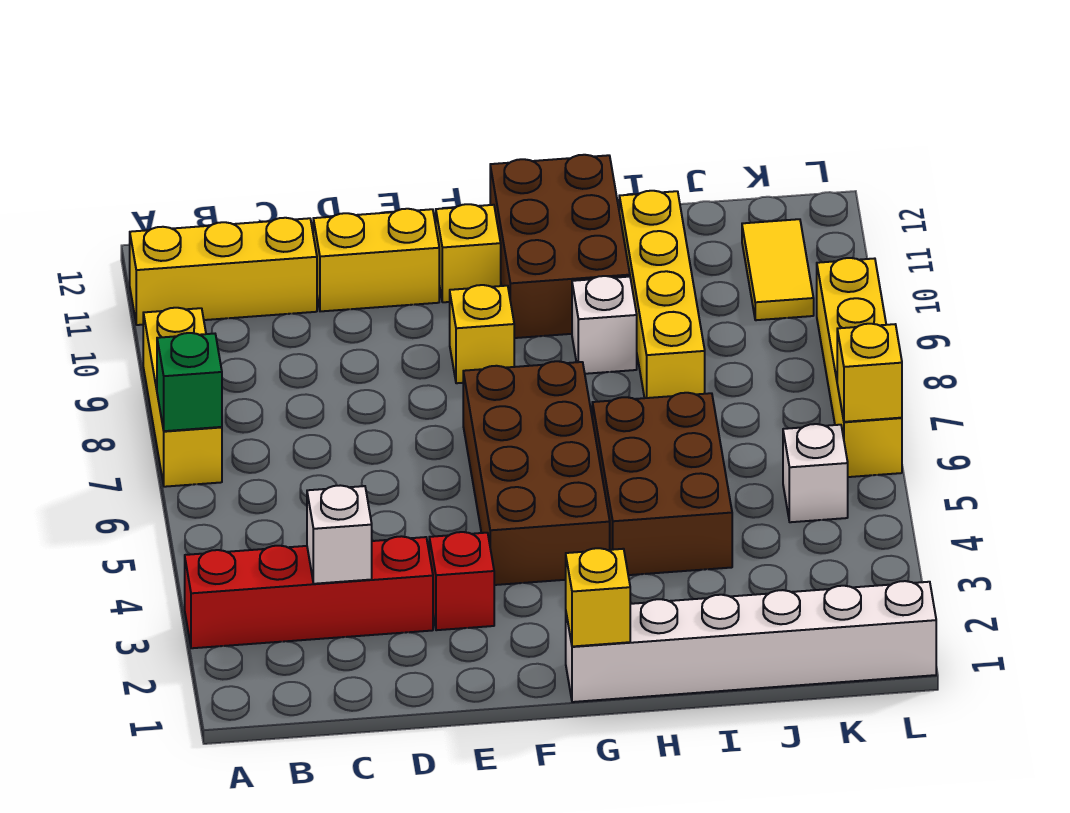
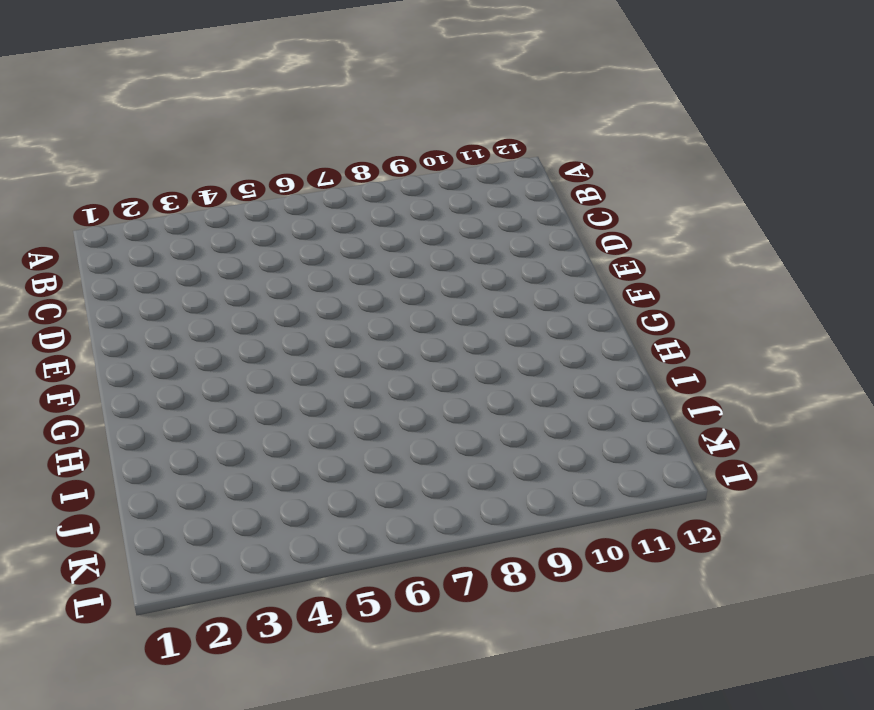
none -> red brick A3:D3 level 1
none -> yellow brick A7:A9 level 1
none -> yellow brick A11:C11 level 1

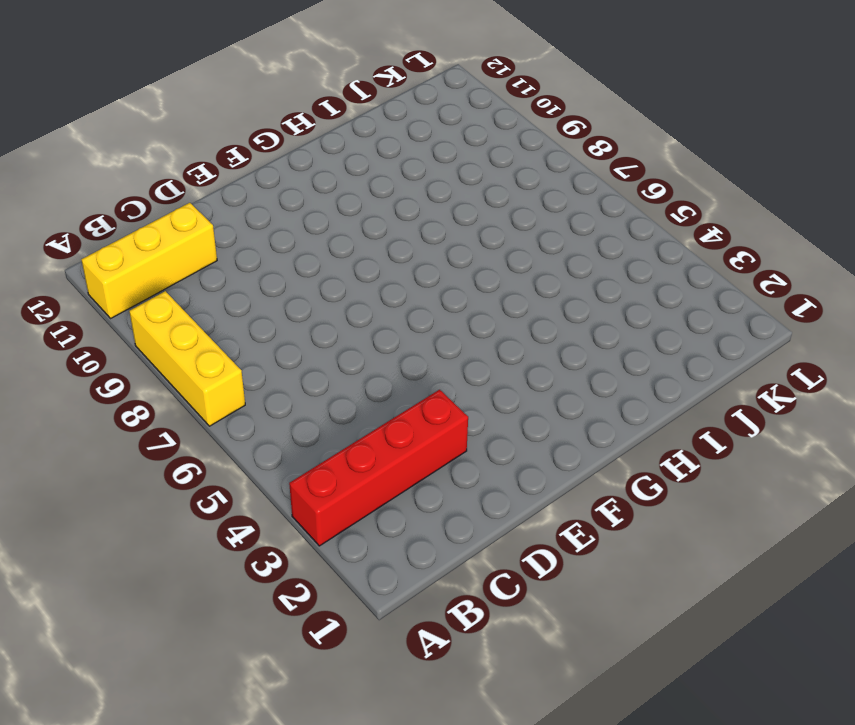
none -> yellow brick D11:E11 level 1
none -> red brick E3 level 1
none -> brown brick F4:G7 level 1

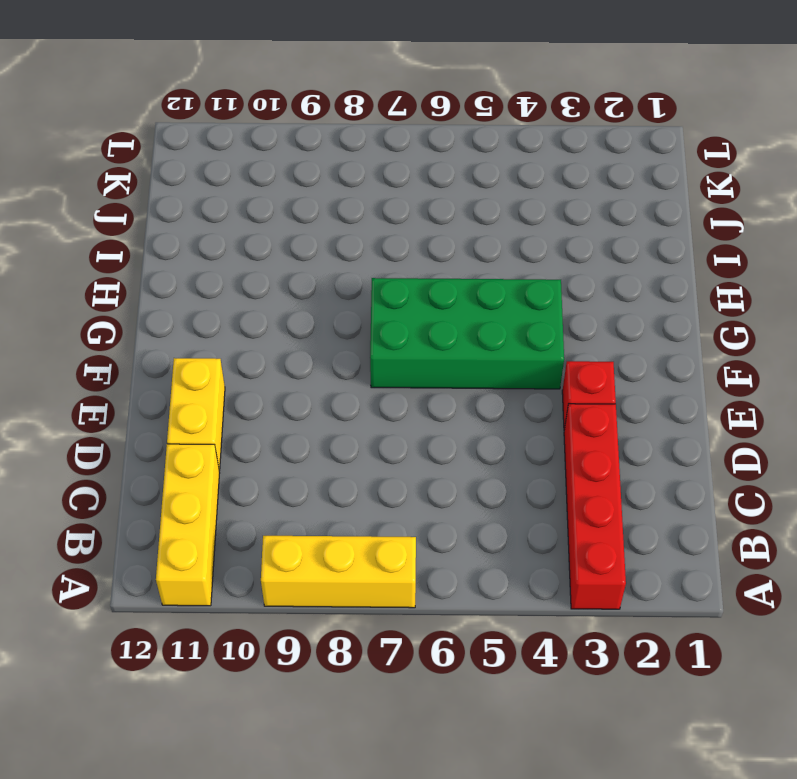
green brick F4:G7 level 1 -> brown brick F4:G7 level 1
none -> yellow brick F9 level 1
none -> yellow brick F11 level 1
none -> white brick G1:L1 level 1

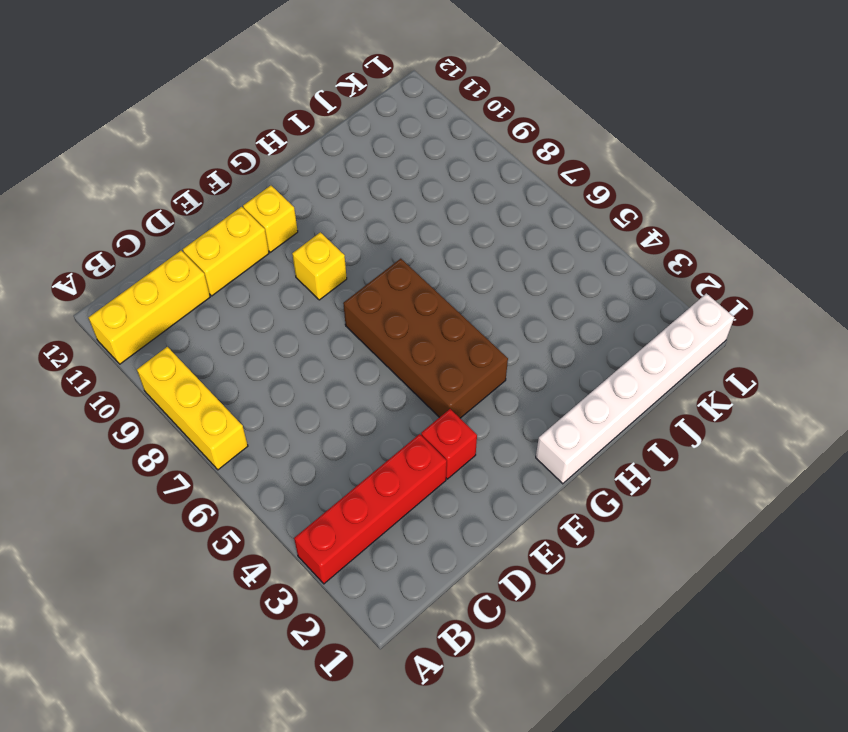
none -> brown brick G10:H12 level 1
none -> brown brick H4:I6 level 1
none -> white brick H9 level 1

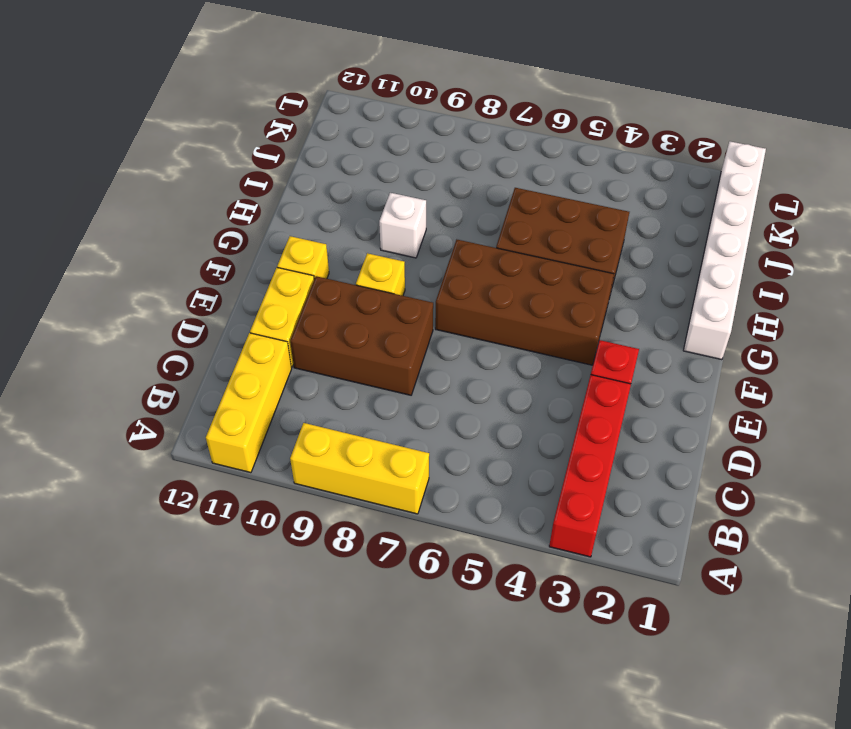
brown brick D8:E10 level 1 -> brown brick G10:H12 level 1
none -> yellow brick I8:I11 level 1
none -> white brick K5 level 1
none -> yellow tile K10:K11 level 1

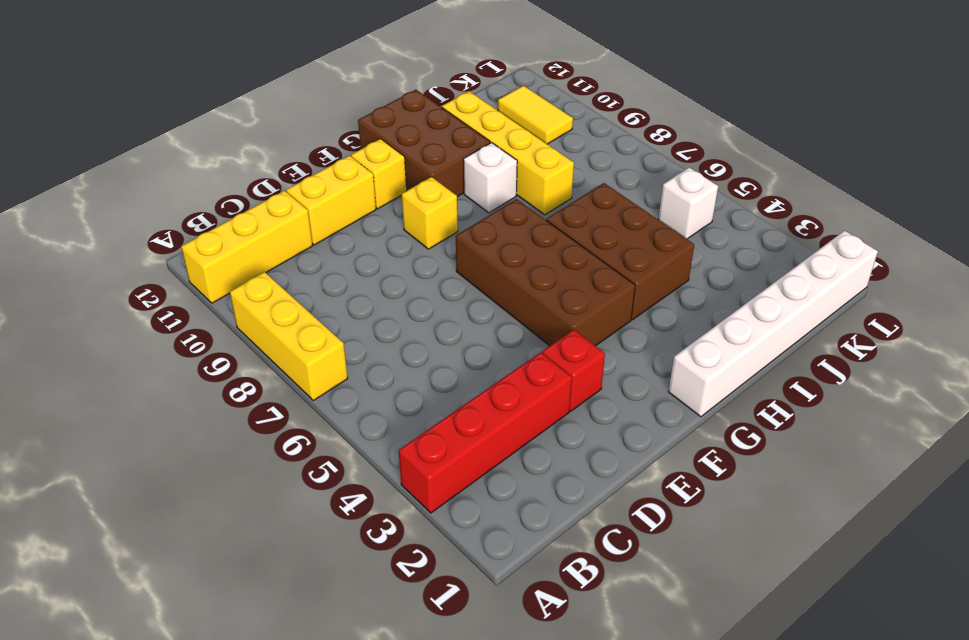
none -> yellow brick L6:L9 level 1
none -> green brick A7 level 2
none -> white brick C3 level 2

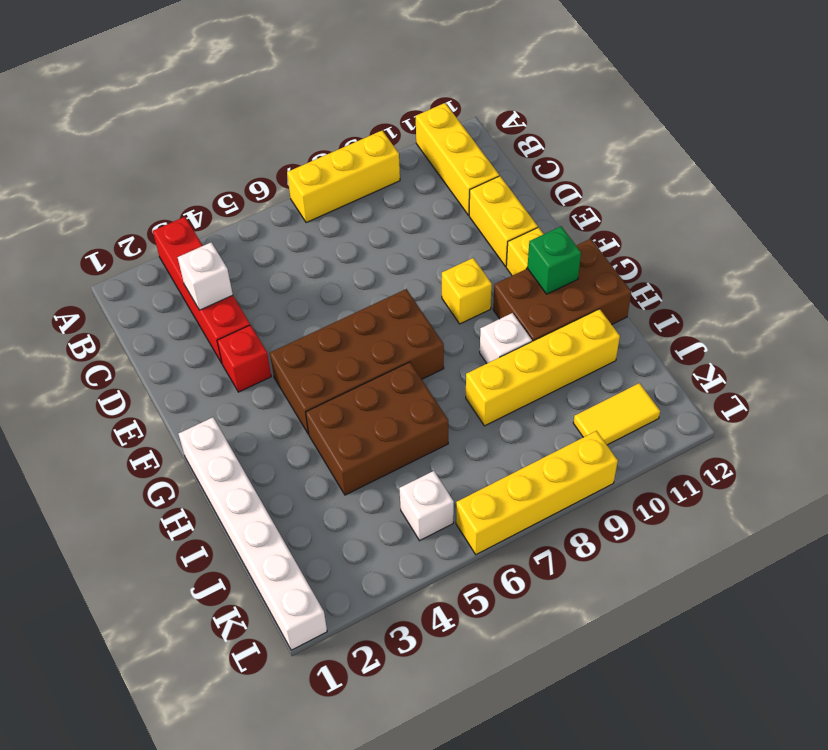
green brick G11 level 2 -> green brick A7 level 2
none -> yellow brick G1 level 2
none -> yellow brick L6 level 2

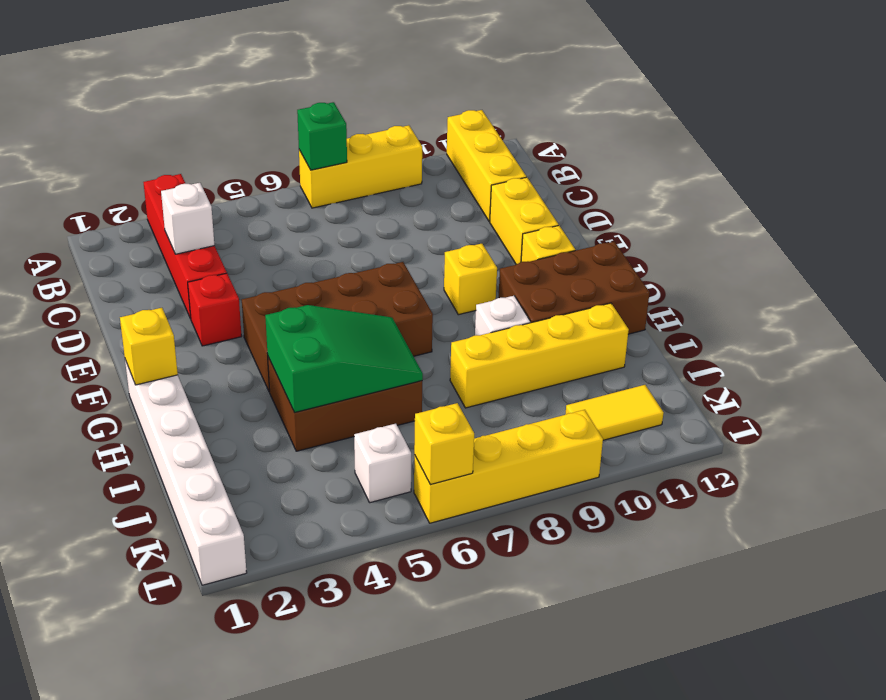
green slope H4:I6 level 2 top 4 -> none

